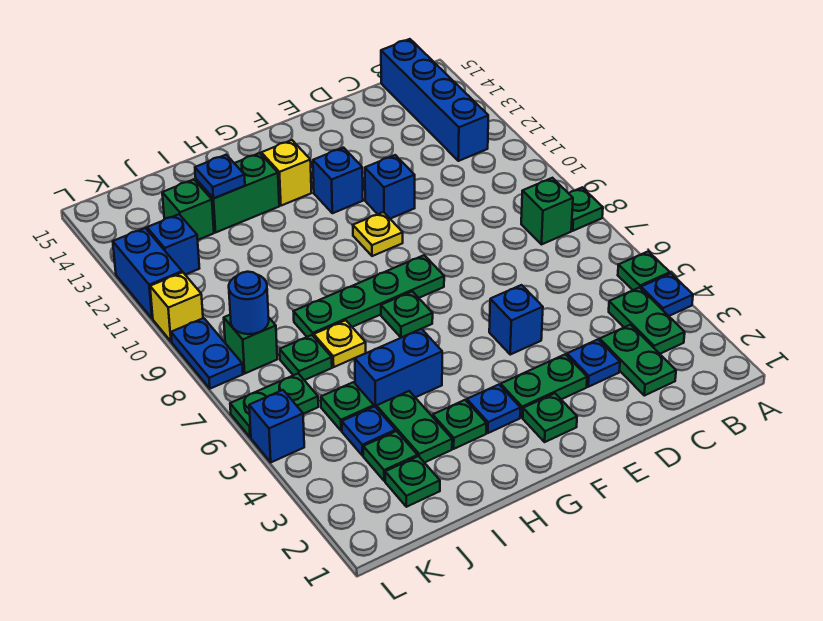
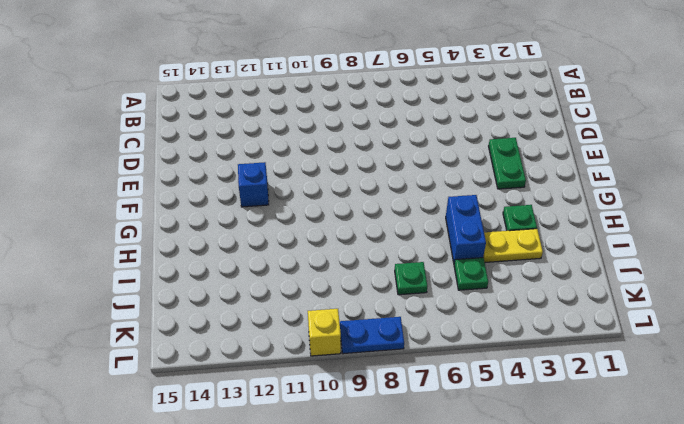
yellow plate I3:I4 level 1 -> green plate I3:I4 level 1
none -> blue plate A4 level 1
none -> green plate A5 level 1
none -> green plate A8 level 1
none -> green plate B3:B4 level 1

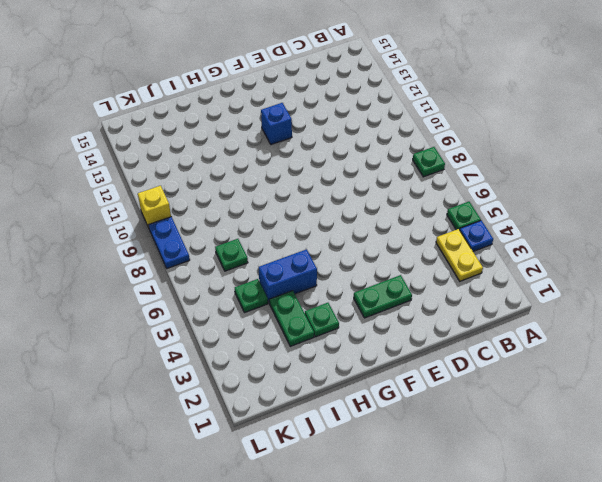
yellow plate B3:B4 level 1 -> green plate B3:B4 level 1
none -> green brick B8 level 1
none -> blue brick B12:B15 level 1
none -> green plate C2:C3 level 1
none -> blue plate D3 level 1

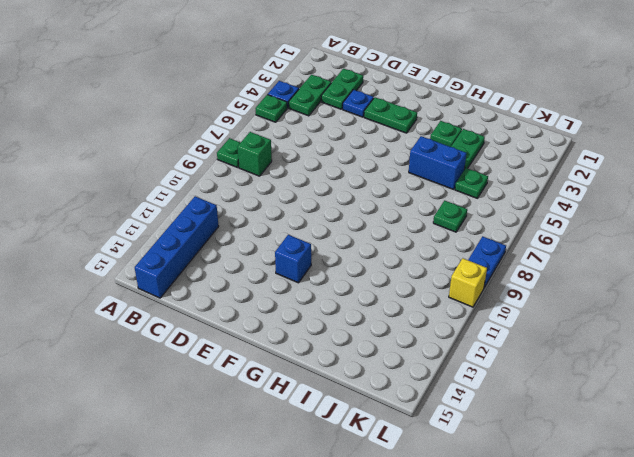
none -> blue brick E5 level 1
none -> blue brick E11 level 1
none -> green plate F2 level 1
none -> green plate F8:I8 level 1

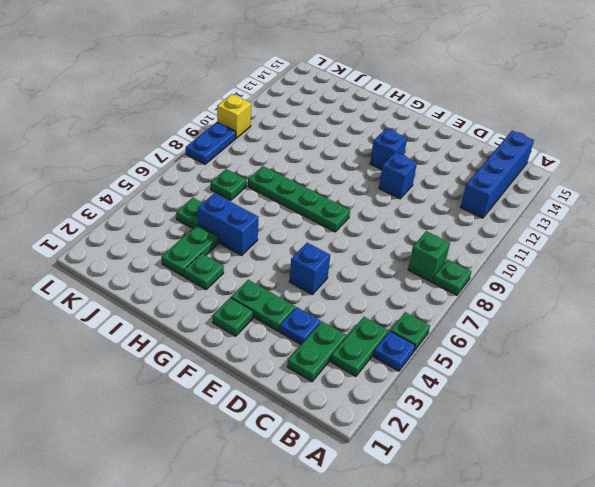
none -> yellow plate F10 level 1
none -> blue plate G3 level 1
none -> green plate G7 level 1
none -> yellow brick G13 level 1

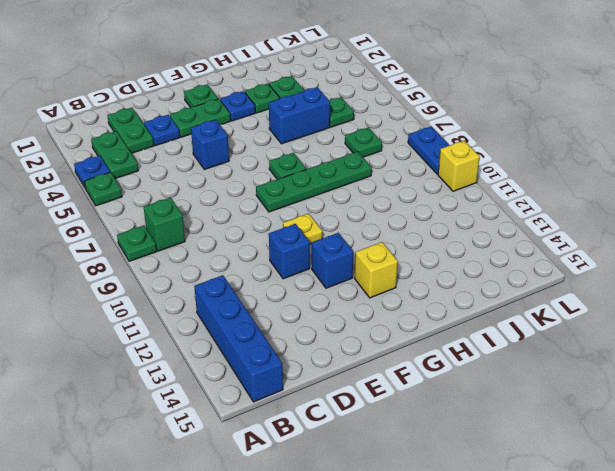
none -> green brick H13:I13 level 1
none -> yellow plate I7 level 1
none -> green plate J2 level 1
none -> green plate J3 level 1

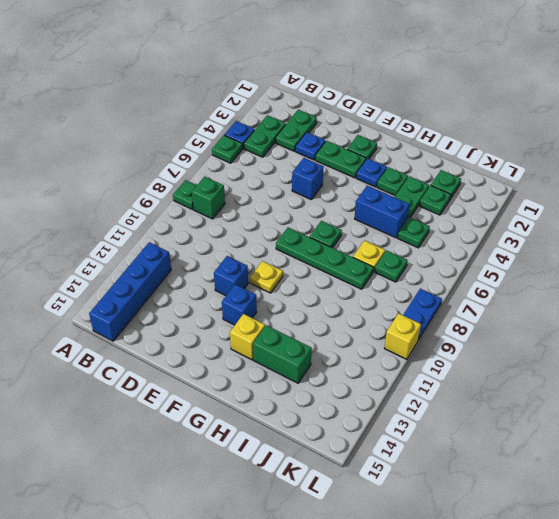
none -> blue plate J4 level 1
none -> green brick J13 level 1
none -> green plate K6:L6 level 1
none -> green brick K8 level 1

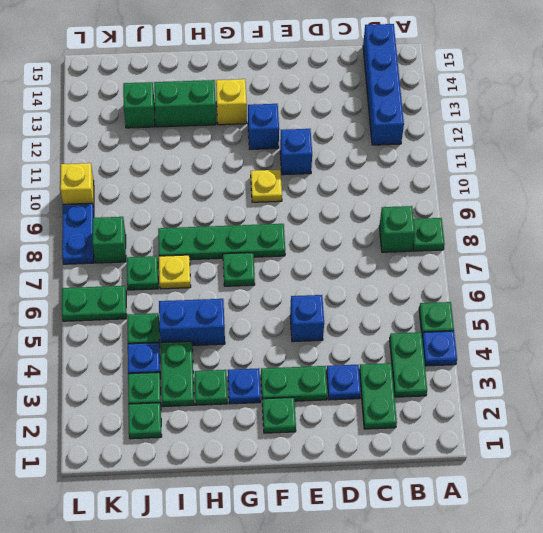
none -> blue brick K12 level 1
none -> blue brick L5 level 1
none -> blue brick L11:L12 level 1
none -> blue plate I13 level 2

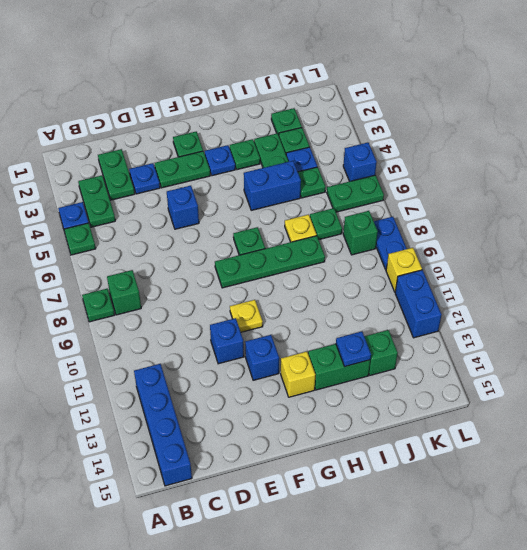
none -> blue brick K12 level 1
none -> blue round brick K8 level 2

